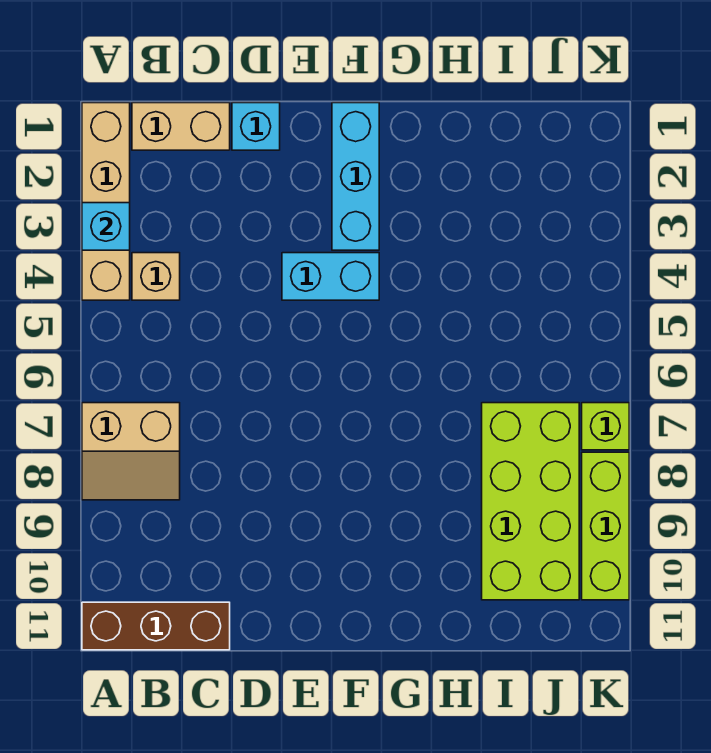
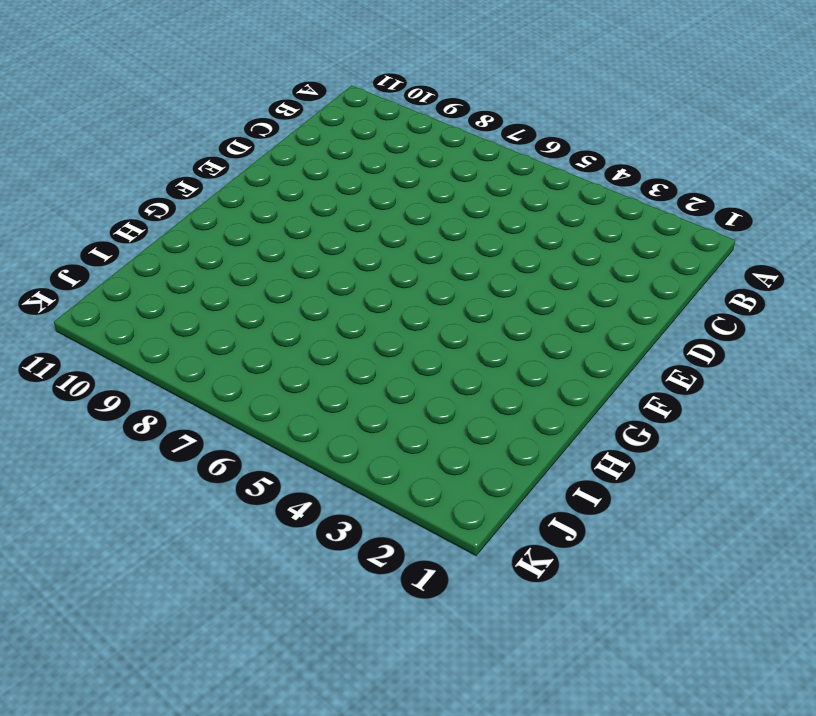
none -> tan brick A1:A4 level 1
none -> tan slope A7:B8 level 1 top 7
none -> brown brick A11:C11 level 1

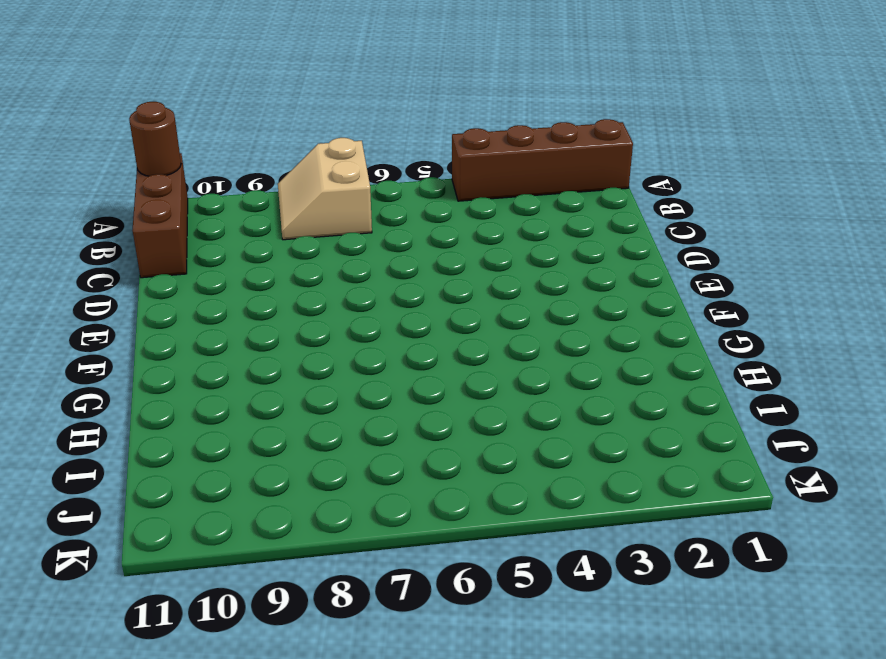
brown brick A1:A4 level 1 -> tan brick A1:A4 level 1
brown round brick A11 level 2 -> none
none -> tan brick B1:C1 level 1
none -> tan brick B4 level 1
none -> cyan brick D1 level 1

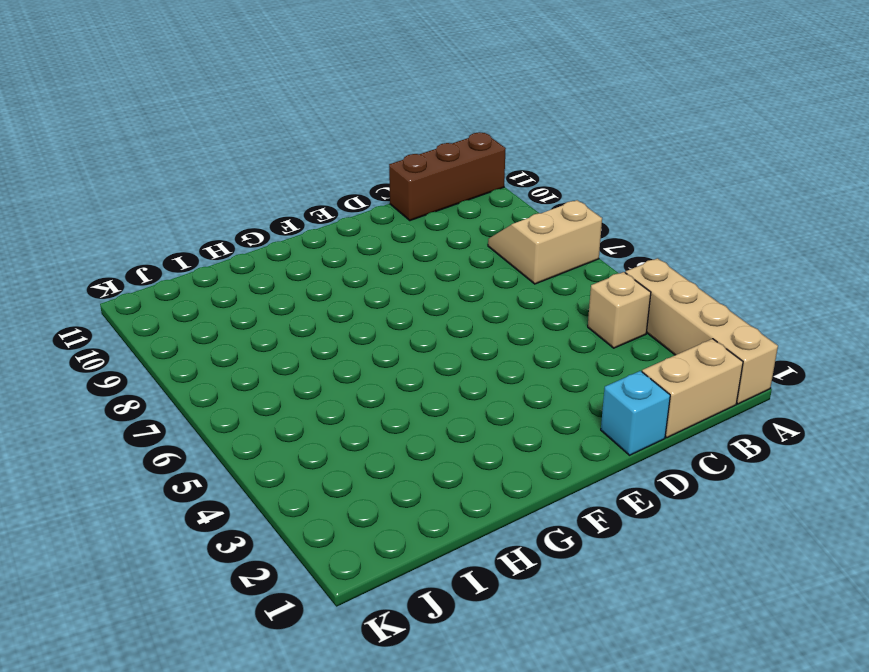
none -> cyan brick E4:F4 level 1
none -> cyan brick F1:F3 level 1
none -> lime brick I7:J10 level 1

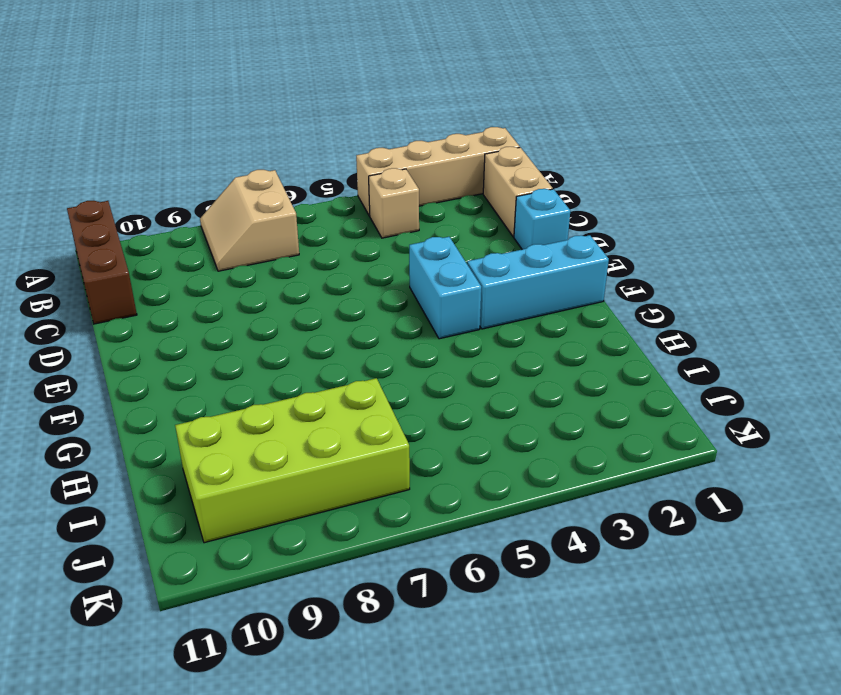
none -> lime brick K7 level 1
none -> lime brick K8:K10 level 1
none -> cyan brick A3 level 2

